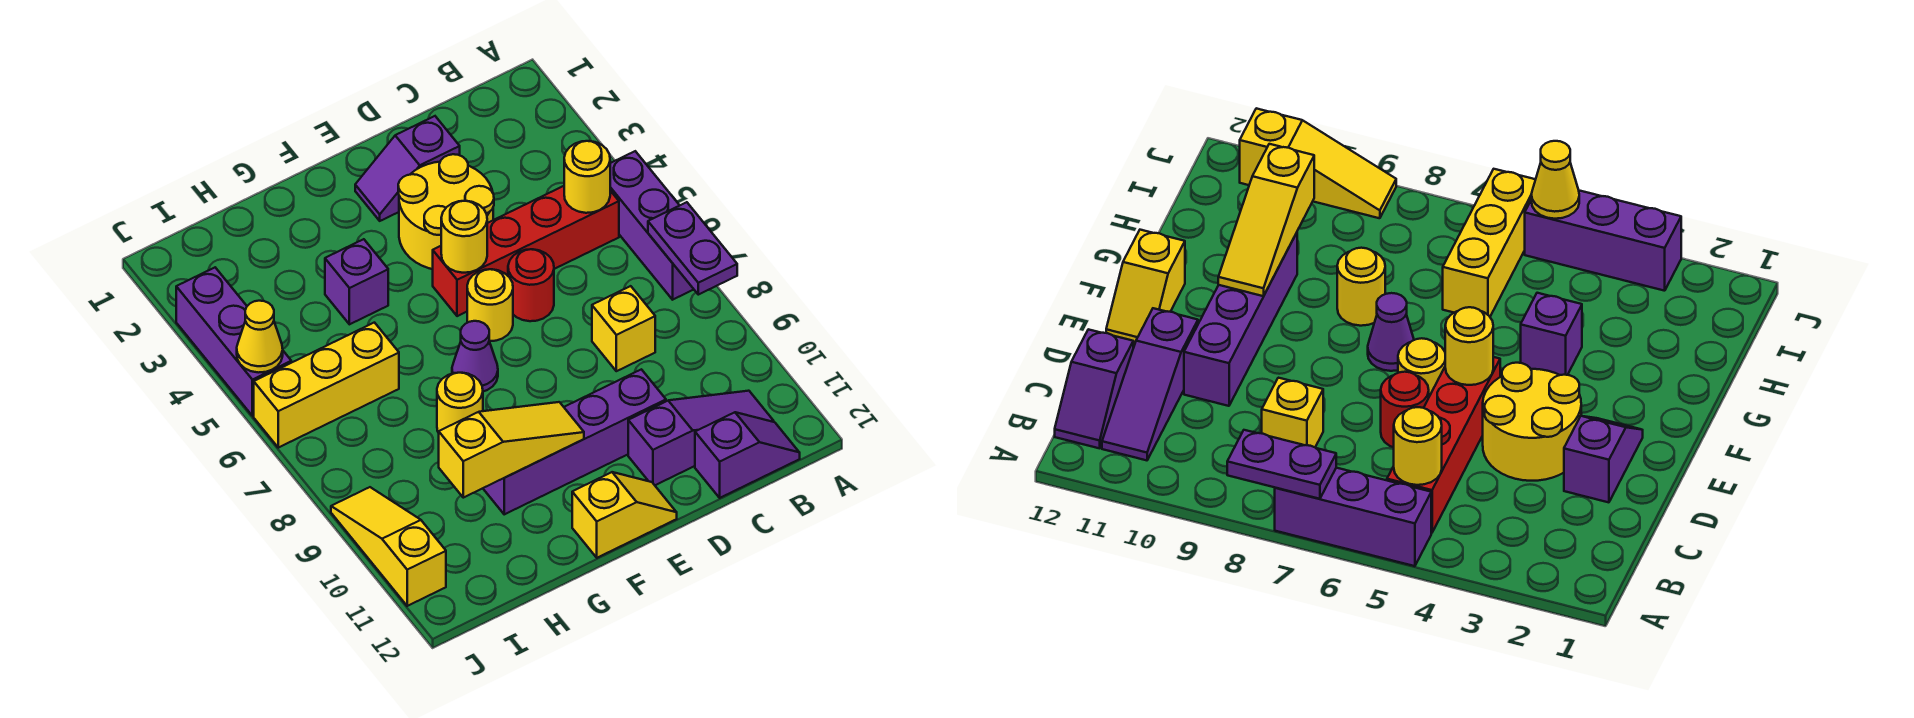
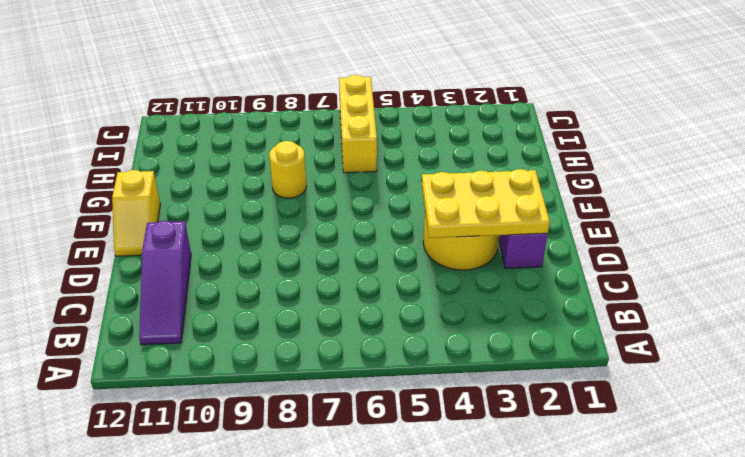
yellow plate D2:E4 level 2 -> none
none -> purple brick A5:A7 level 1
none -> red brick B5:E5 level 1
none -> purple slope B12:C12 level 1 top C

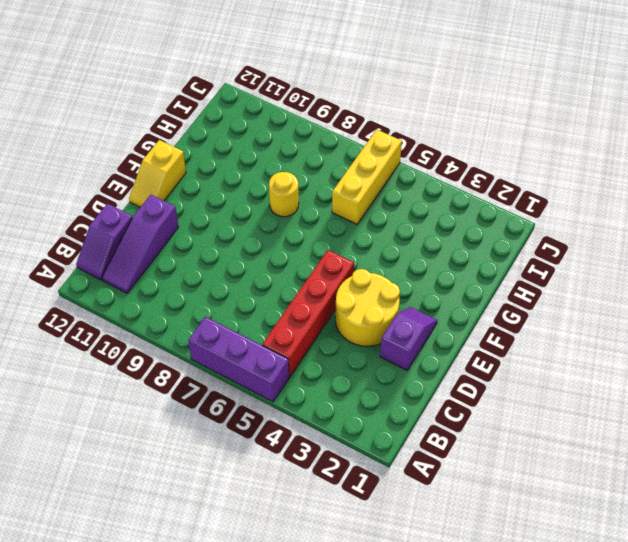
none -> yellow brick C8 level 1
none -> red round brick D6 level 1
none -> purple brick D10:G10 level 1

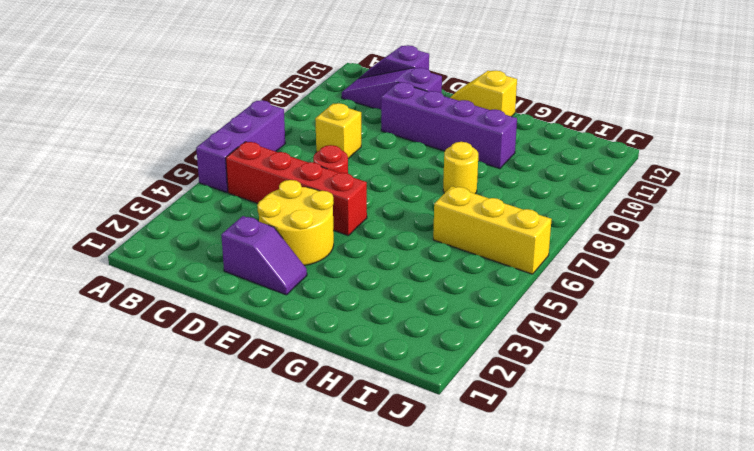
none -> yellow round brick E6 level 1
none -> purple cone F7 level 1
none -> purple brick G4 level 1

